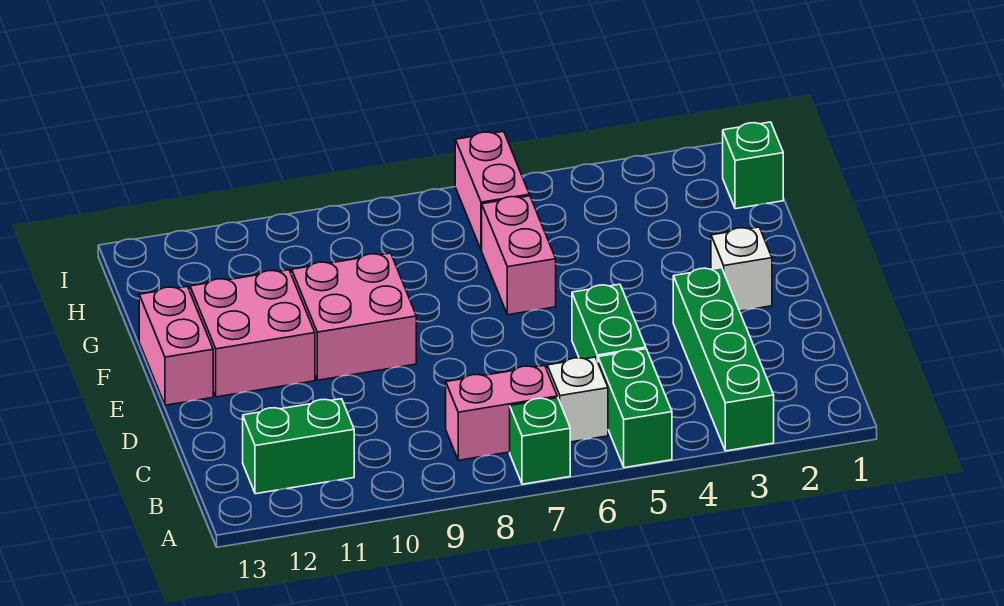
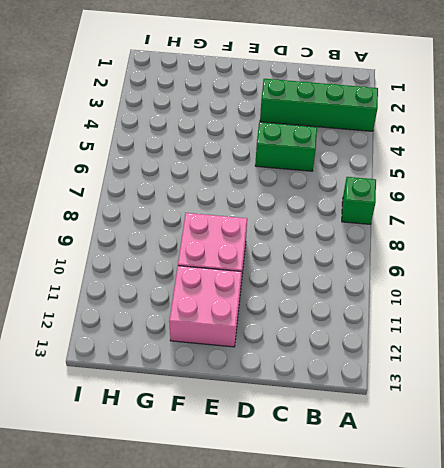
none -> green brick A5:B5 level 1
none -> white brick B6 level 1
none -> pink brick B7:B8 level 1

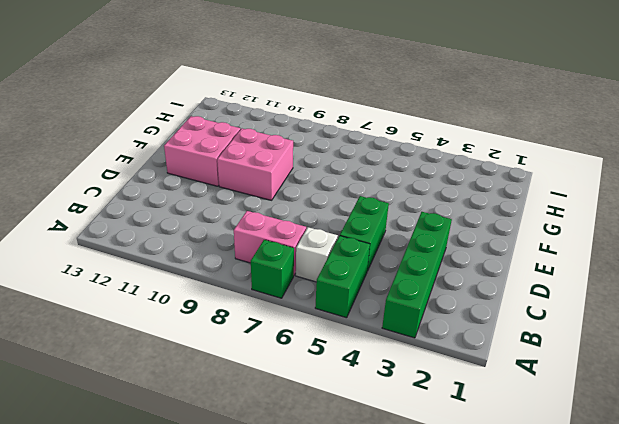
none -> green brick B11:B12 level 1
none -> white brick E2 level 1
none -> pink brick E13:F13 level 1

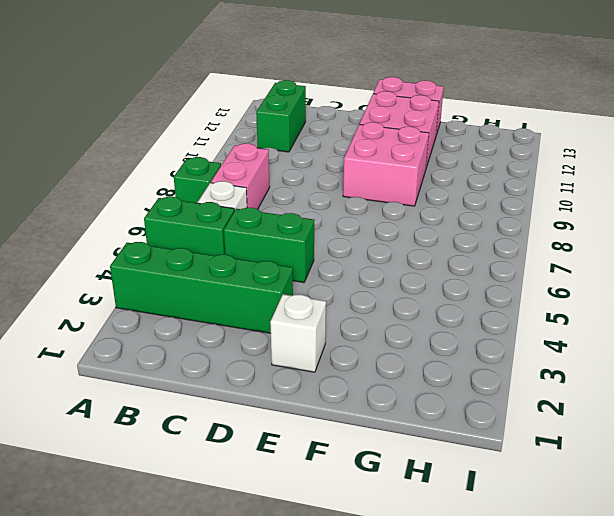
none -> pink brick F6:G6 level 1
none -> green brick H1 level 1
none -> pink brick H6:I6 level 1

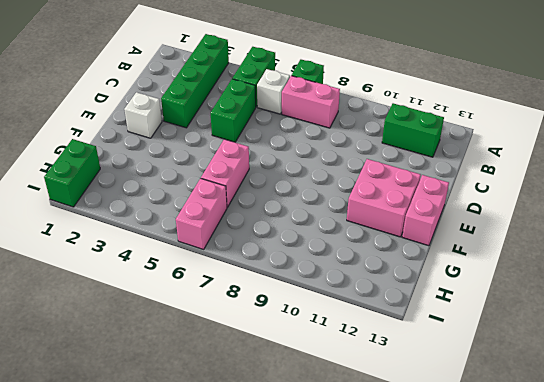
green brick H1:I1 level 1 -> green brick H1 level 1
none -> pink brick E9:F10 level 1

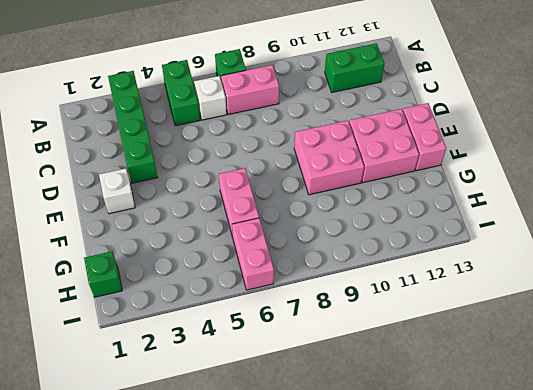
none -> green brick C5:D5 level 1

